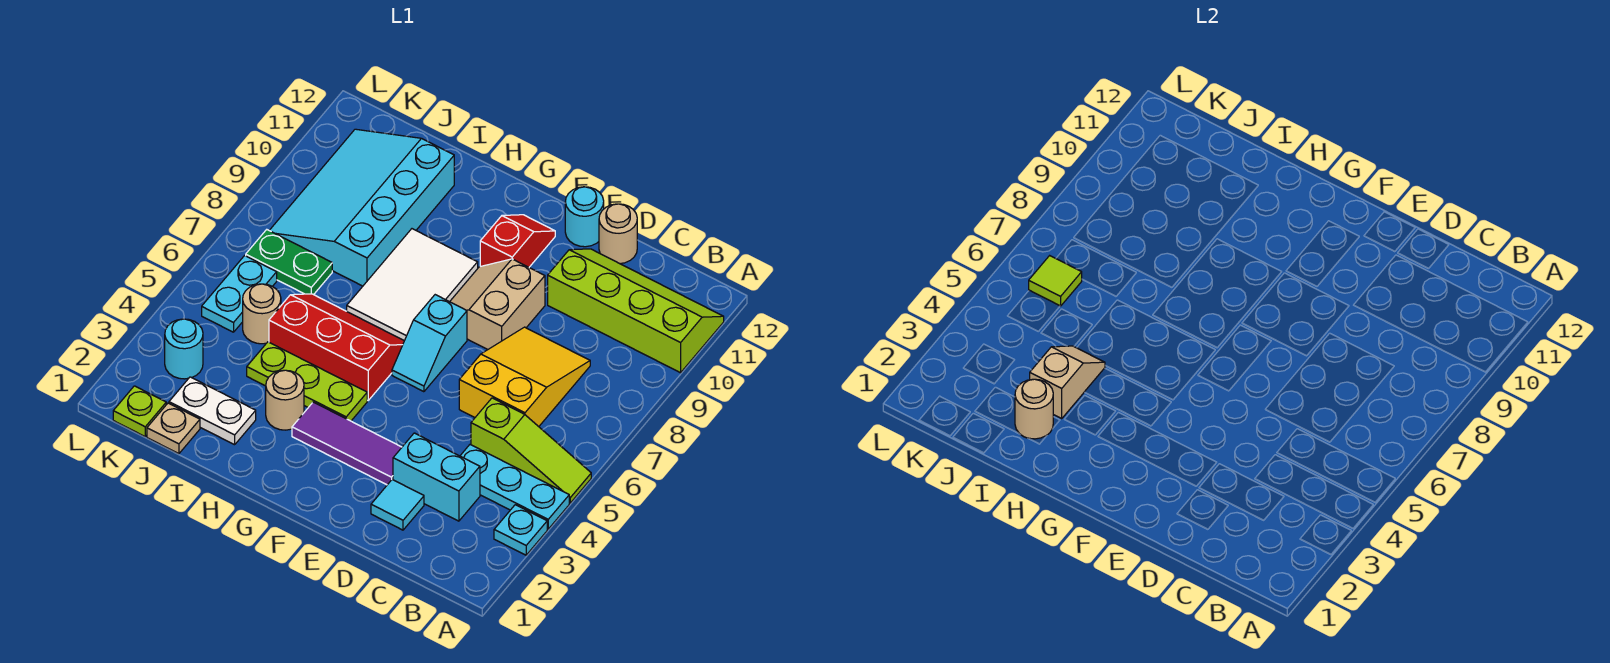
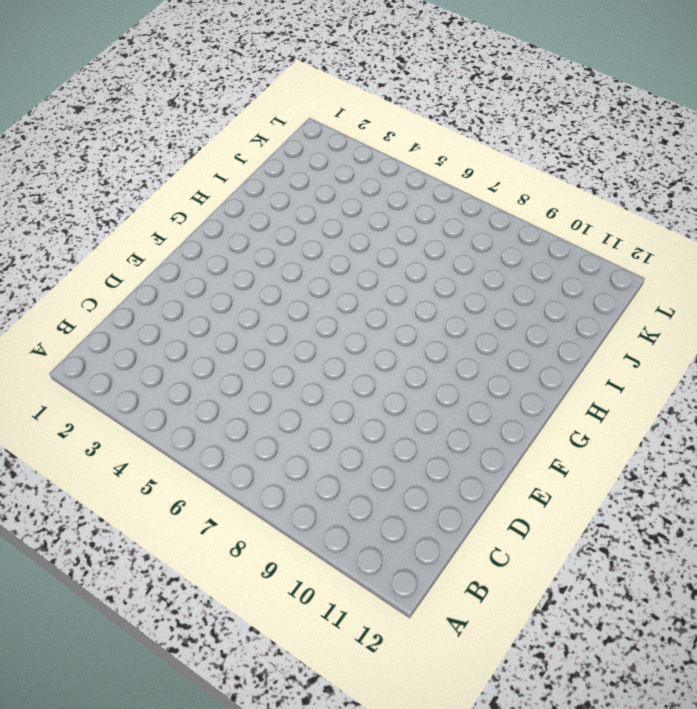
none -> cyan plate A3 level 1
none -> cyan plate A4:C4 level 1
none -> lime slope A5:C5 level 1 top C

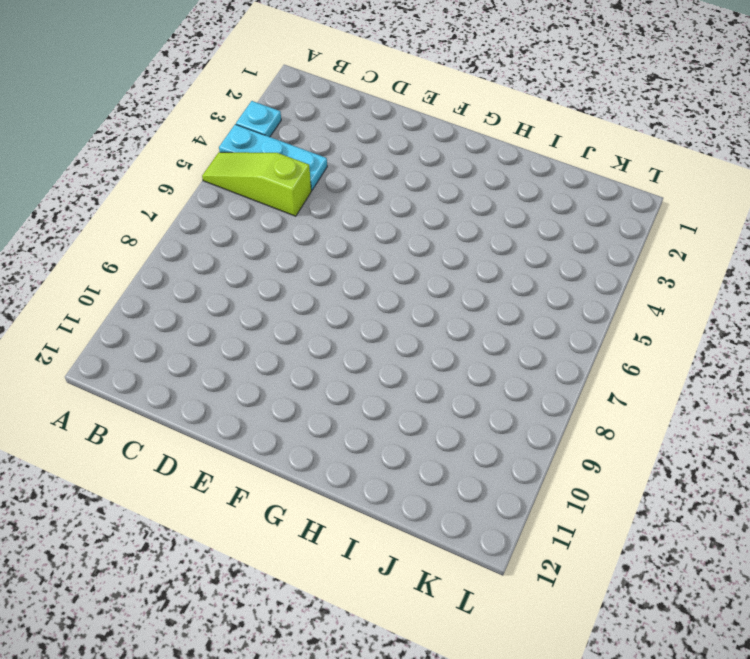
none -> lime slope A10:D11 level 1 top 10
none -> cyan brick C3:D3 level 1
none -> yellow slope C6:D8 level 1 top 6

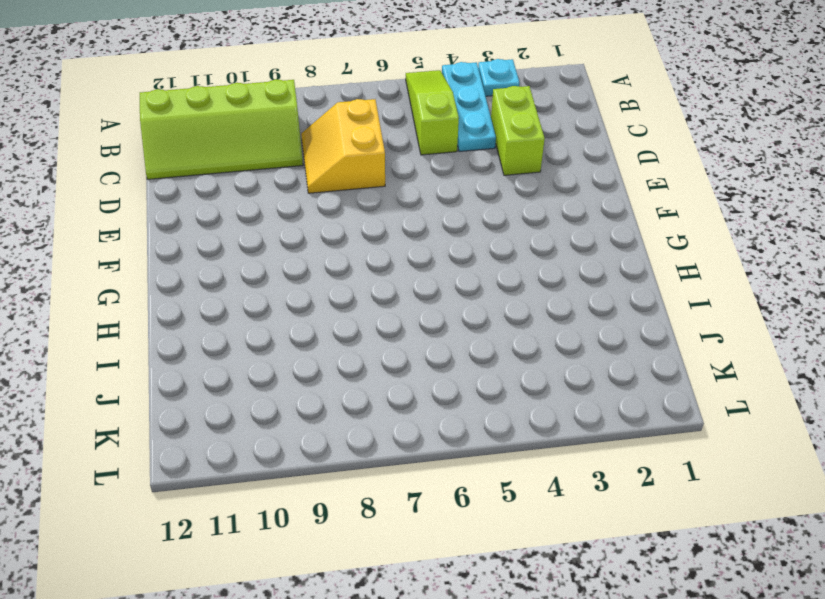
lime slope B9:C12 level 1 top B -> lime slope A10:D11 level 1 top 10
lime brick C3:D3 level 1 -> cyan brick C3:D3 level 1
yellow slope C7:D8 level 1 top 7 -> yellow slope C6:D8 level 1 top 6
none -> cyan tile D2 level 1
none -> tan round brick D12 level 1
none -> purple tile E3:G3 level 1

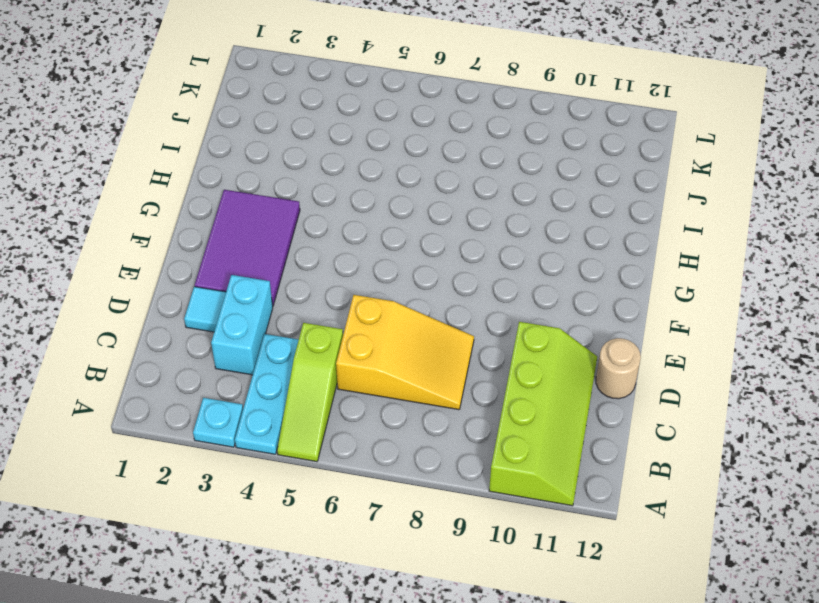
purple tile E2:G3 level 1 -> purple tile E3:G3 level 1
none -> tan slope E8:F9 level 1 top E
none -> cyan round brick E12 level 1
none -> cyan slope F6:F7 level 1 top 7

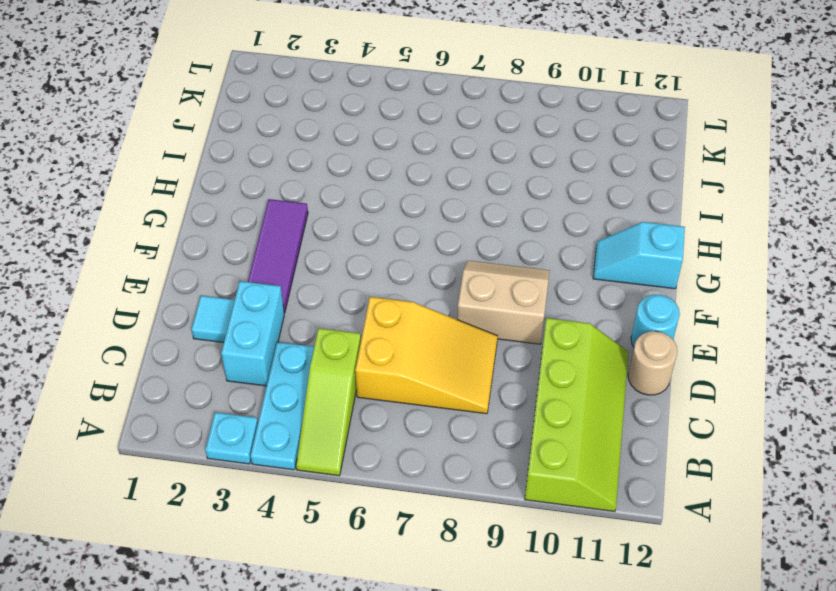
cyan slope G11:G12 level 1 top 12 -> cyan slope F6:F7 level 1 top 7
none -> red slope F10:F11 level 1 top 10
none -> lime plate G4:I4 level 1
none -> red slope G5:I6 level 1 top 5

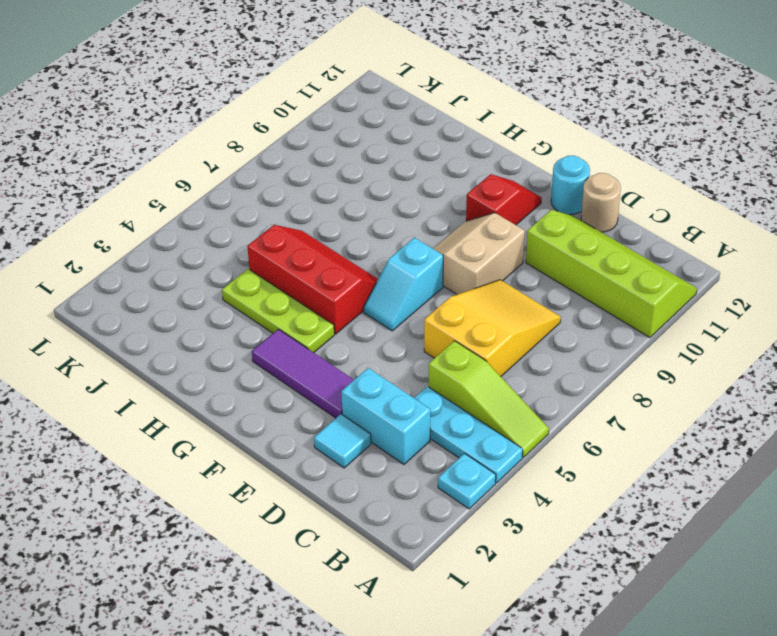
none -> white tile G7:H9 level 1
none -> tan round brick H3 level 1
none -> white plate I2:J2 level 1

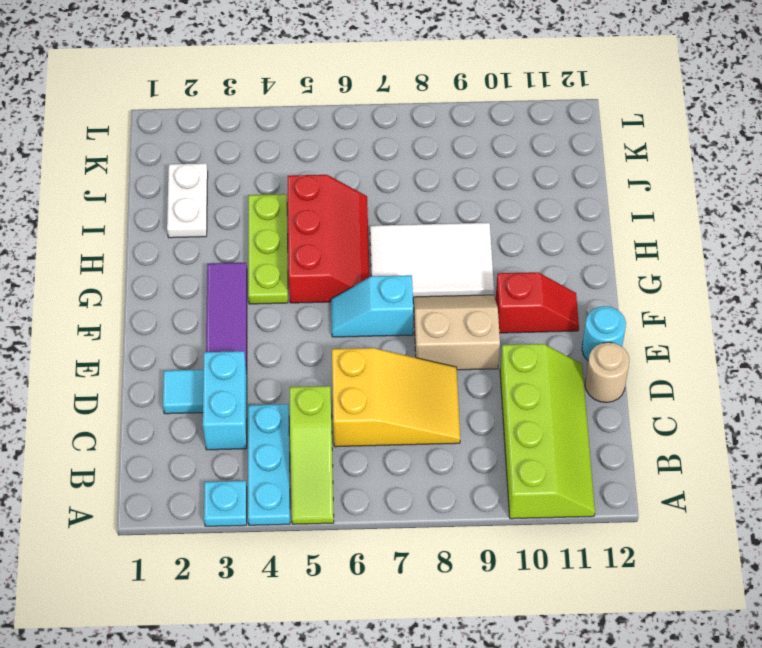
none -> tan round brick H3 level 1
none -> cyan slope I8:K11 level 1 top I
none -> tan plate J1 level 1

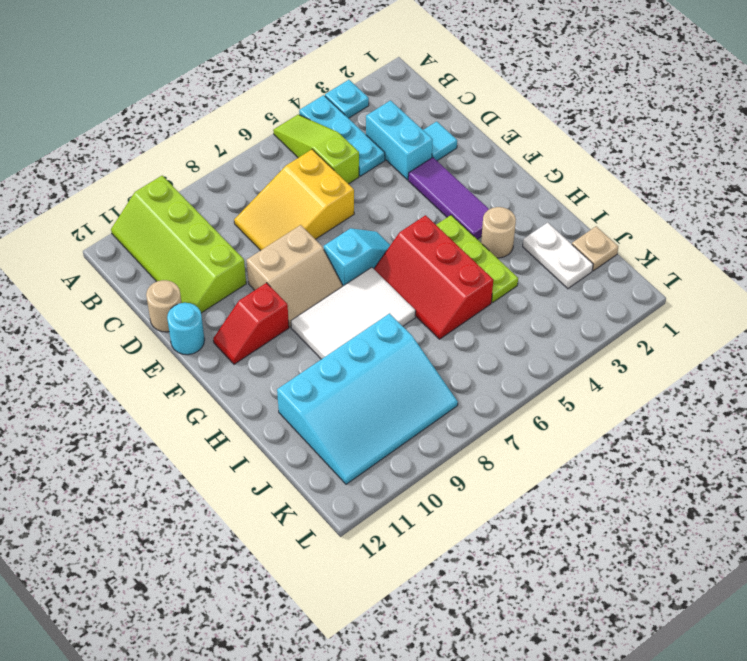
none -> tan round brick J5 level 1
none -> green plate J7:K7 level 1
none -> lime plate K1 level 1

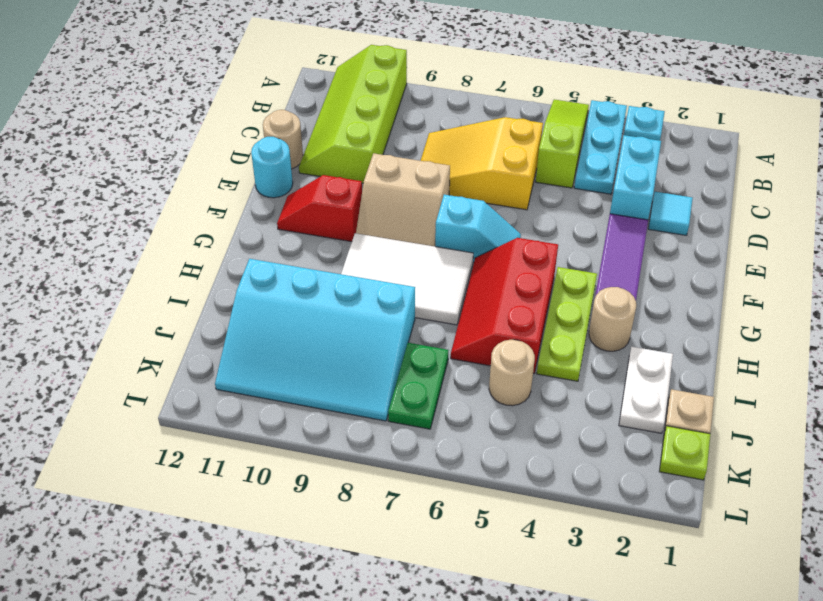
none -> cyan round brick K3 level 1
none -> cyan plate K5:K6 level 1
none -> tan round brick I2 level 2

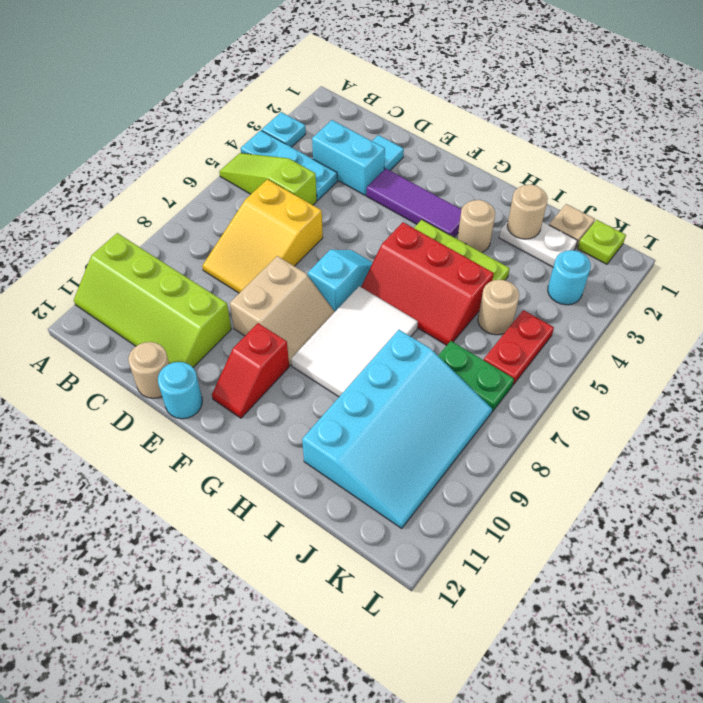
red plate K5:K6 level 1 -> cyan plate K5:K6 level 1
none -> tan slope I3:I4 level 2 top 3
none -> lime tile K6 level 2

